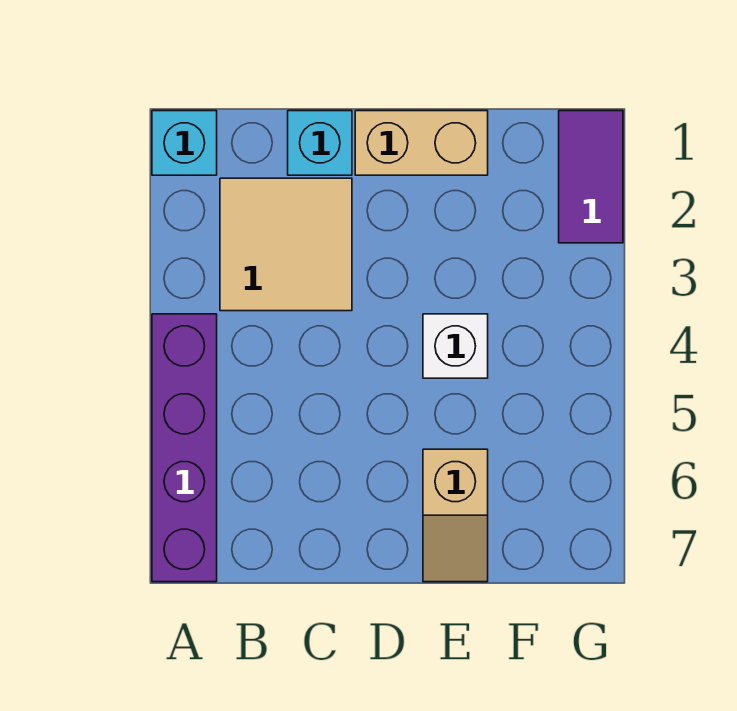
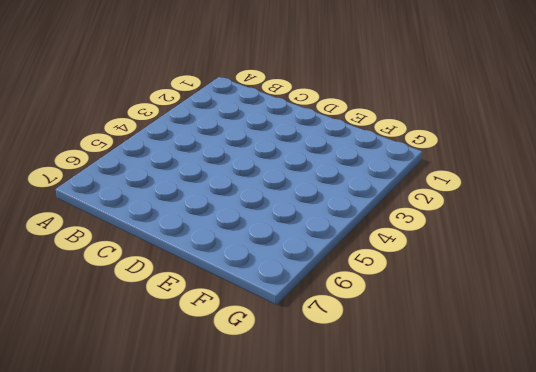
none -> cyan brick A1 level 1
none -> purple brick A4:A7 level 1

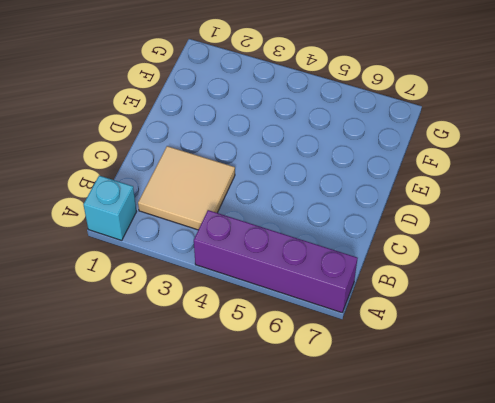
none -> cyan brick C1 level 1
none -> tan brick D1:E1 level 1

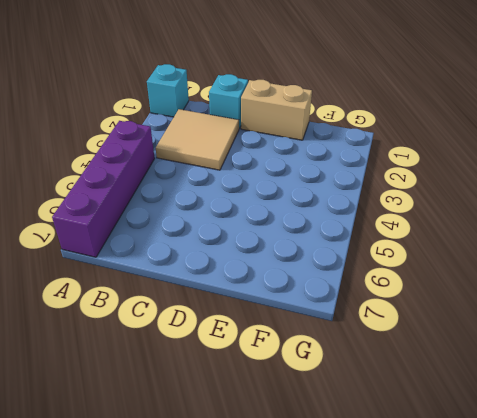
none -> white brick E4 level 1
none -> tan slope E6:E7 level 1 top 6

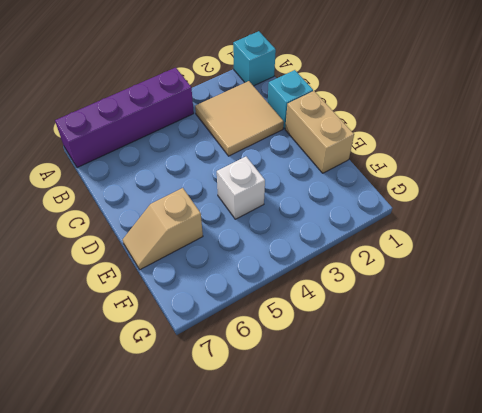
none -> purple tile G1:G2 level 1

